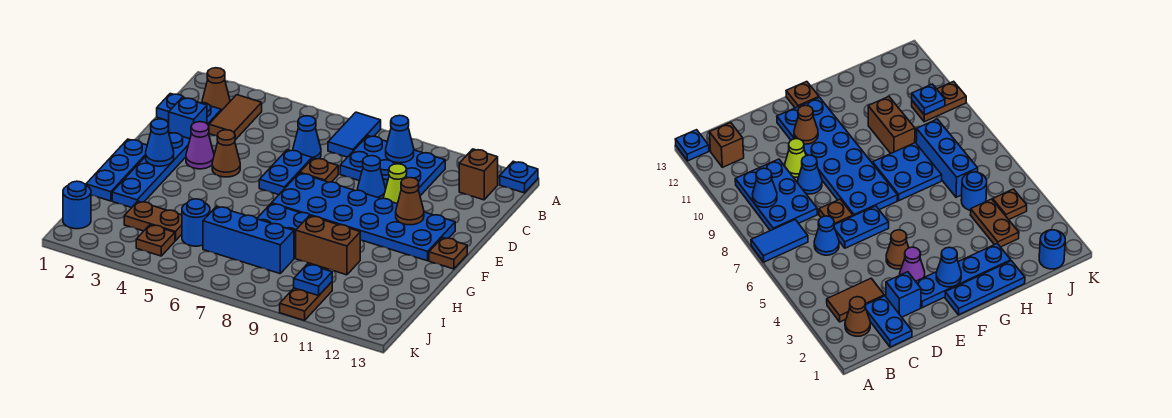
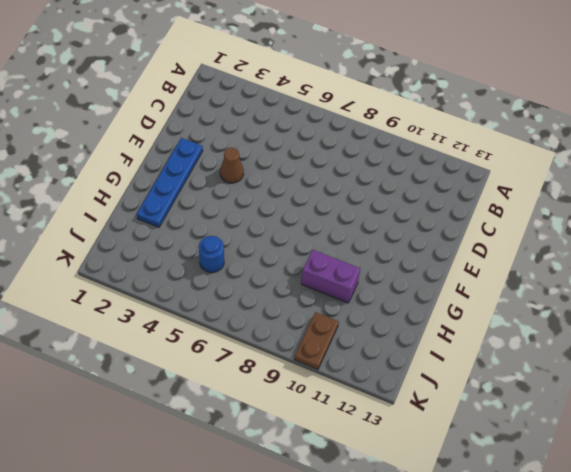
purple brick H9:H10 level 1 -> brown brick H9:H10 level 1
none -> blue tile A7:B7 level 1
none -> blue plate A13 level 1
none -> brown cone B2 level 1
none -> brown tile B3:C3 level 1

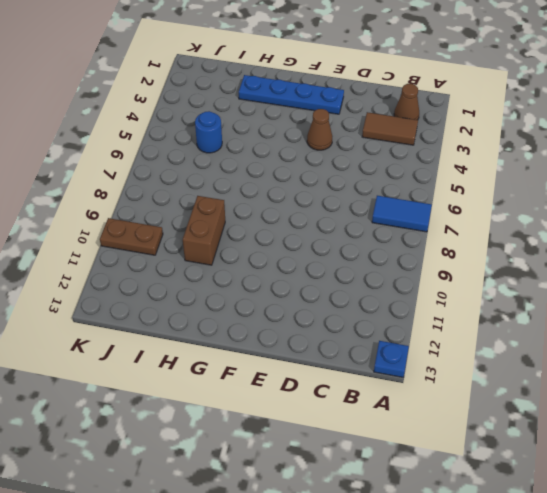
none -> blue plate B8:C10 level 1
none -> brown brick B12 level 1
none -> blue plate C1:C2 level 1
none -> blue cone C6 level 1

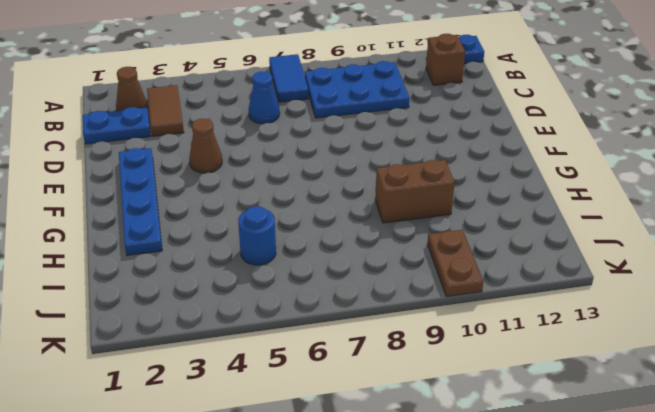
none -> blue brick D2 level 1
none -> blue plate D6:E6 level 1
none -> brown plate D7 level 1
none -> blue cone D9 level 1

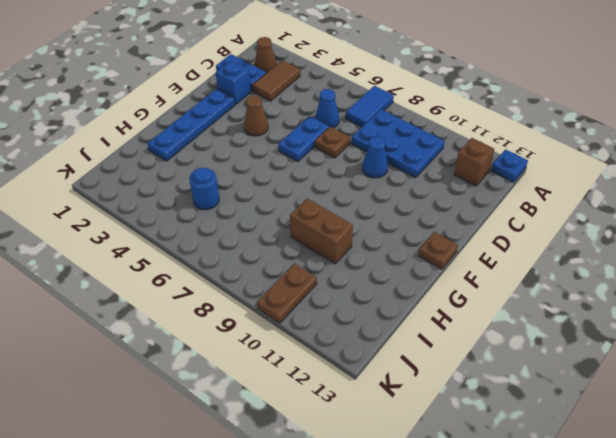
none -> lime cone D10 level 1
none -> purple cone E3 level 1
none -> blue plate E7:F12 level 1
none -> blue plate F1:H1 level 1

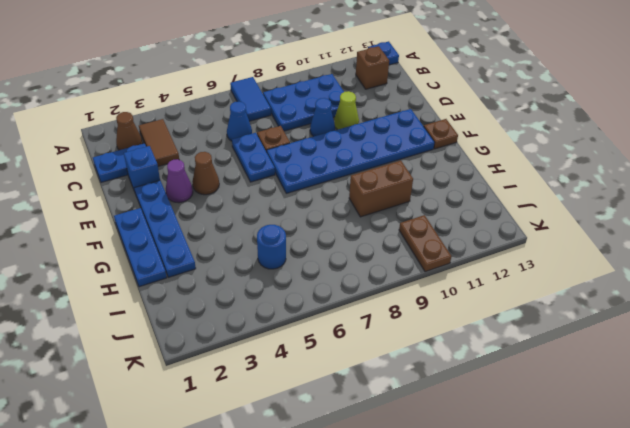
none -> blue plate G7:H8 level 1
none -> brown plate I3:I4 level 1
none -> blue brick I6:I8 level 1
none -> blue round brick J1 level 1

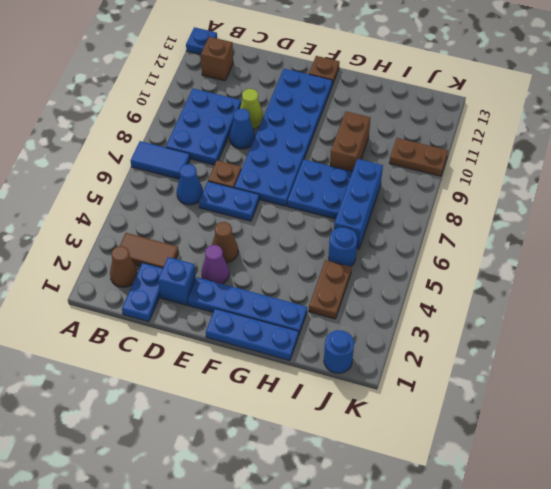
none -> brown plate J4 level 1
none -> blue cone B9 level 2
none -> brown cone E11 level 2
none -> blue cone F2 level 2

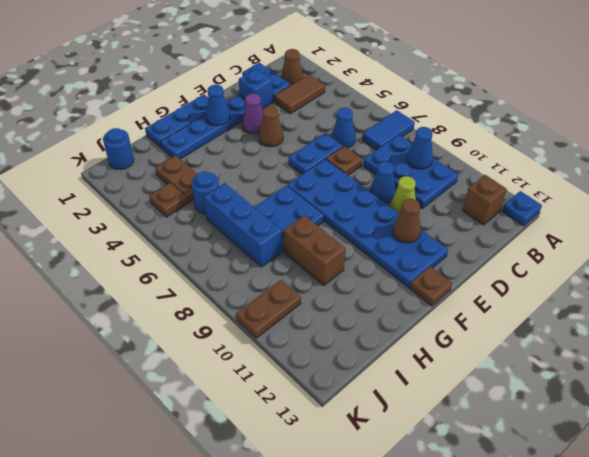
none -> blue plate J10 level 2

